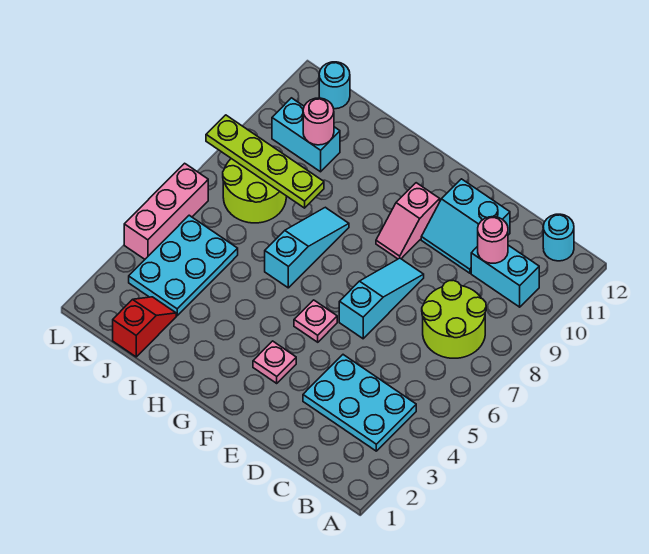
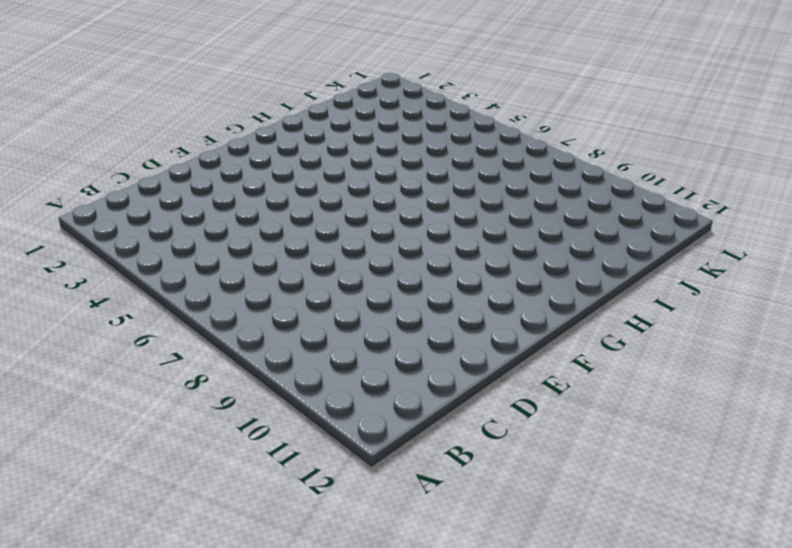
none -> cyan plate B3:D4 level 1
none -> lime round brick B7:C8 level 1
none -> cyan brick B10:C10 level 1

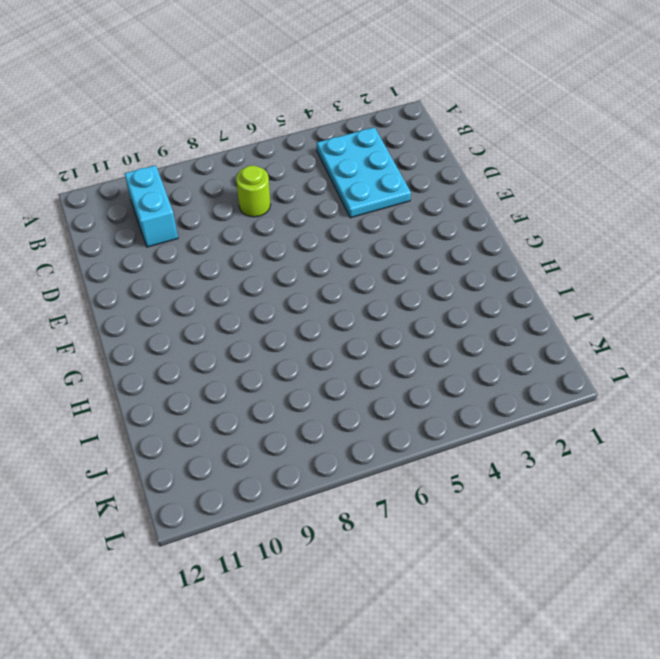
lime round brick C7 level 1 -> lime round brick B7:C8 level 1
none -> cyan round brick B12 level 1
none -> cyan slope D10:E11 level 1 top 11
none -> cyan slope E6:E8 level 1 top 6

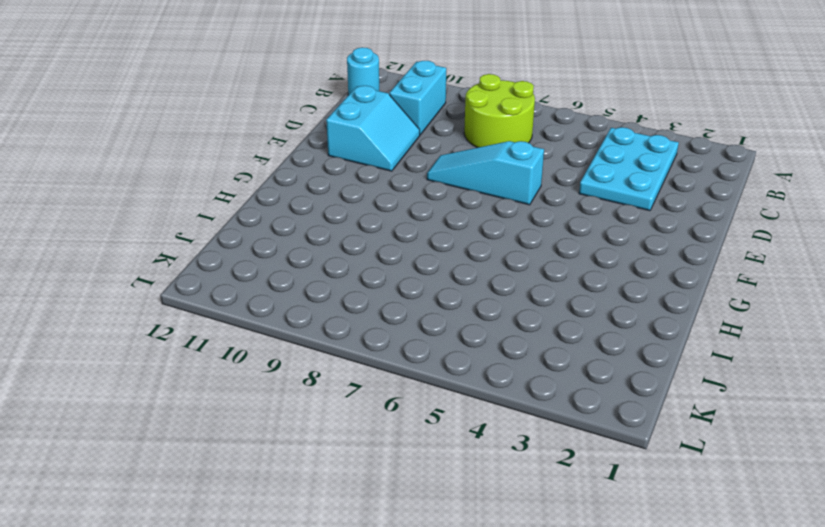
none -> pink plate F3 level 1
none -> pink plate F5 level 1
none -> pink slope F9:F10 level 1 top 10

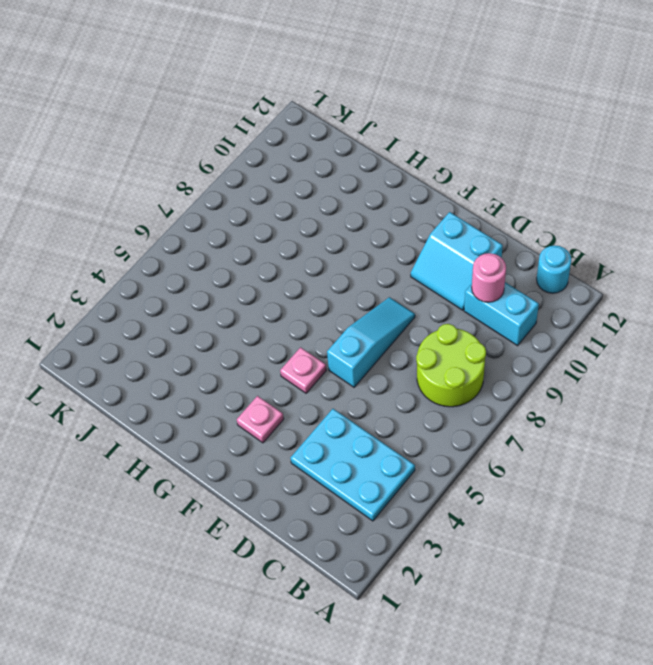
none -> pink slope F9:F10 level 1 top 10
none -> cyan slope H6:H8 level 1 top 6
none -> red slope J1:J2 level 1 top 1

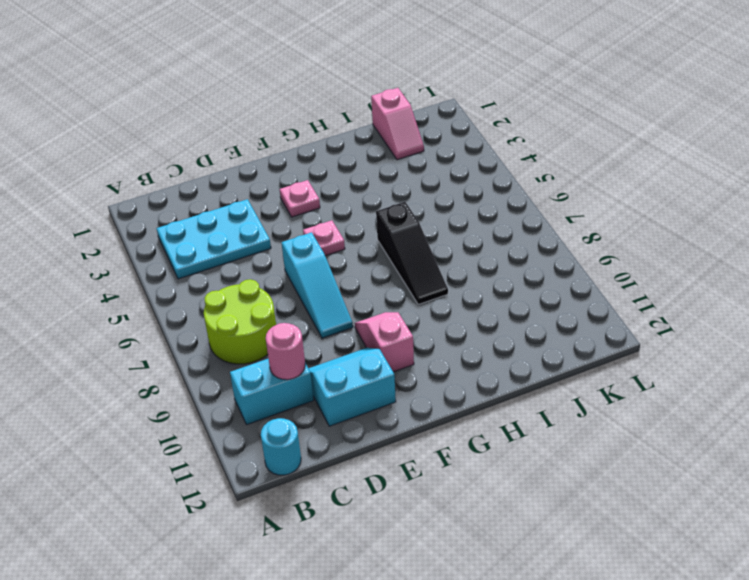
black slope H6:H8 level 1 top 6 -> cyan slope H6:H8 level 1 top 6
pink slope J1:J2 level 1 top 1 -> red slope J1:J2 level 1 top 1
none -> cyan plate J3:K5 level 1
none -> lime round brick J7:K8 level 1
none -> cyan brick J10:K10 level 1

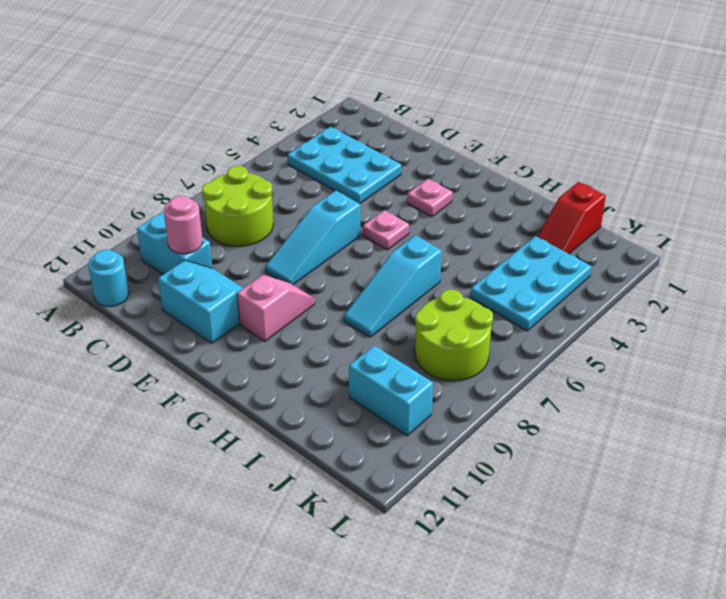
none -> cyan round brick K12 level 1
none -> pink brick L4:L6 level 1
none -> lime plate I8:L8 level 2

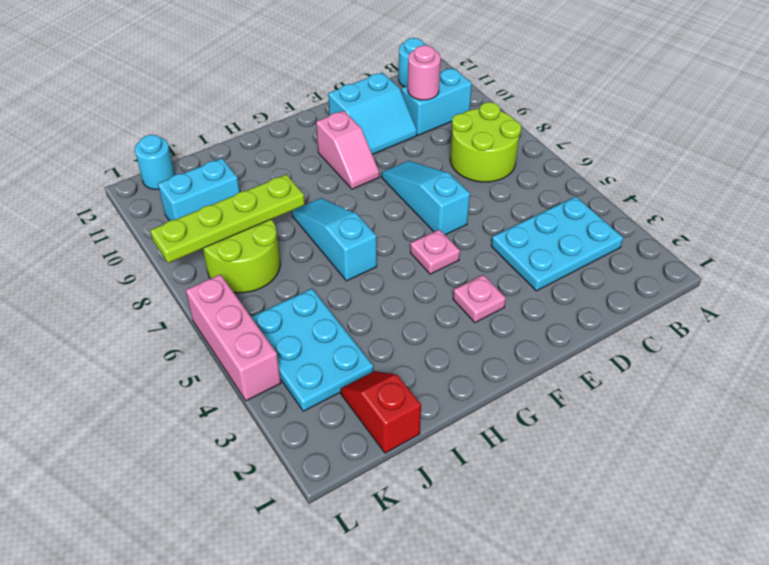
none -> pink round brick J10 level 2

